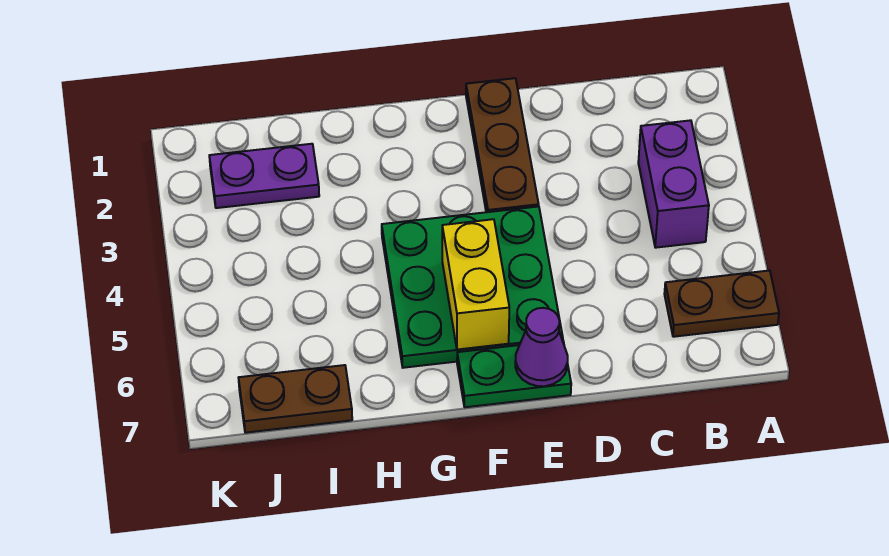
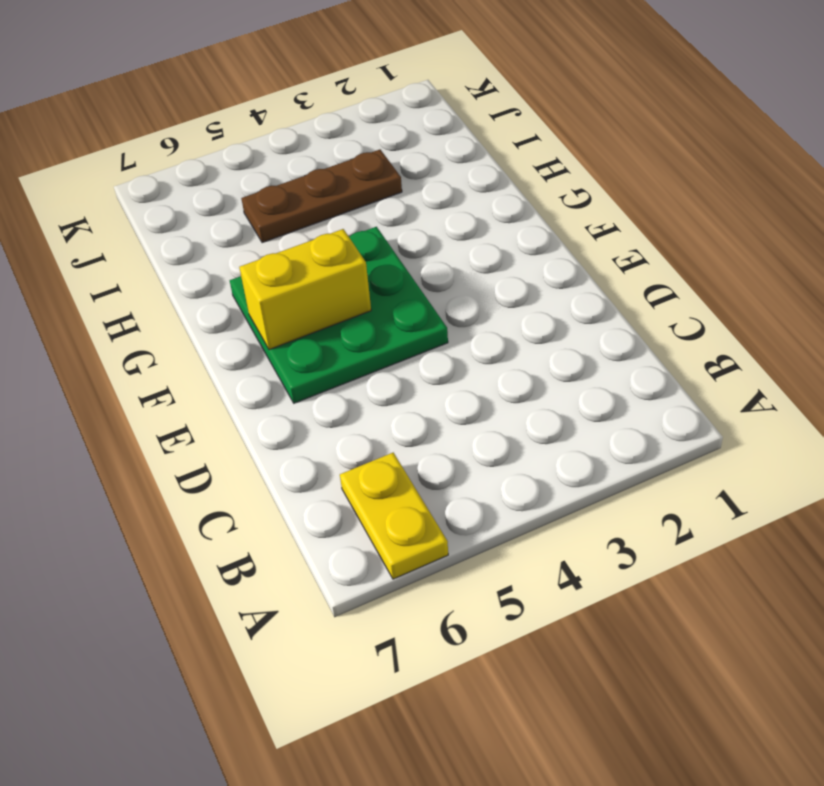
yellow plate A6:B6 level 1 -> brown plate A6:B6 level 1
brown plate I3:I5 level 1 -> brown plate E1:E3 level 1
none -> purple brick B3:B4 level 1
none -> green plate E7:F7 level 1

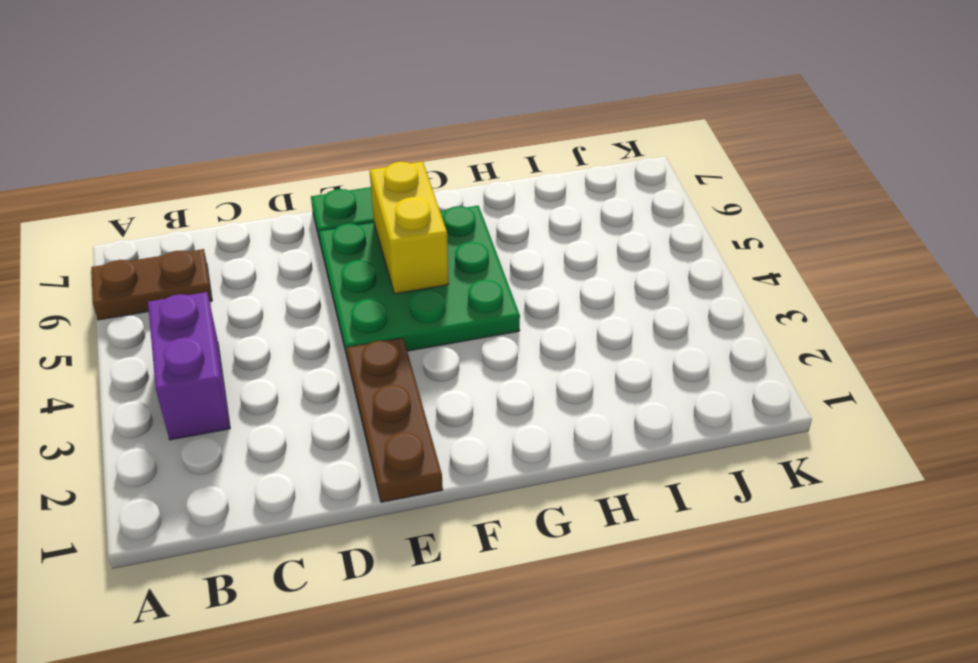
none -> purple plate I2:J2 level 1
none -> brown plate I7:J7 level 1

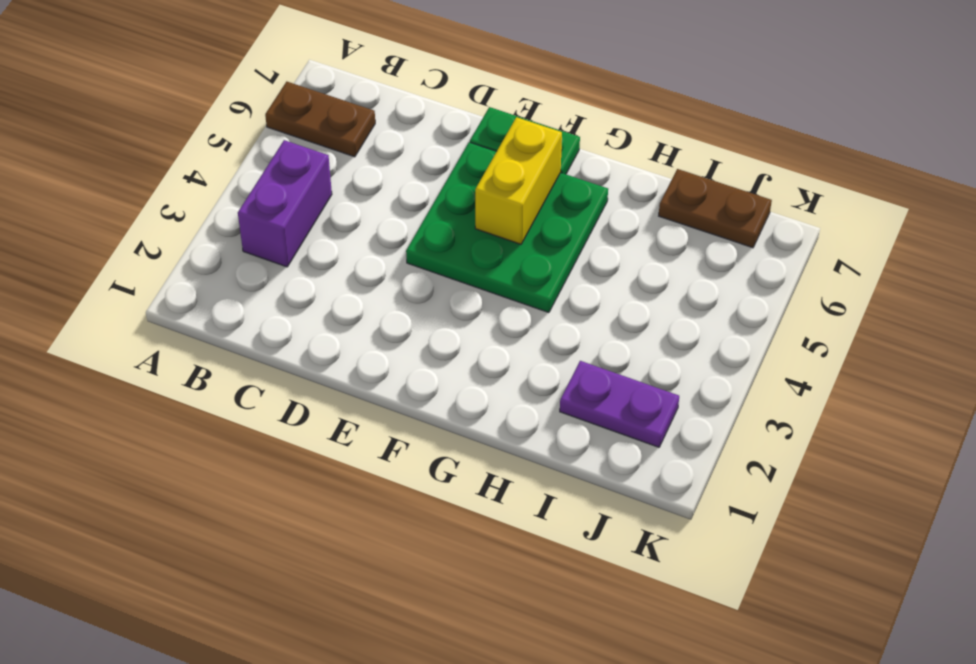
none -> brown plate E1:E3 level 1
none -> purple cone E7 level 2

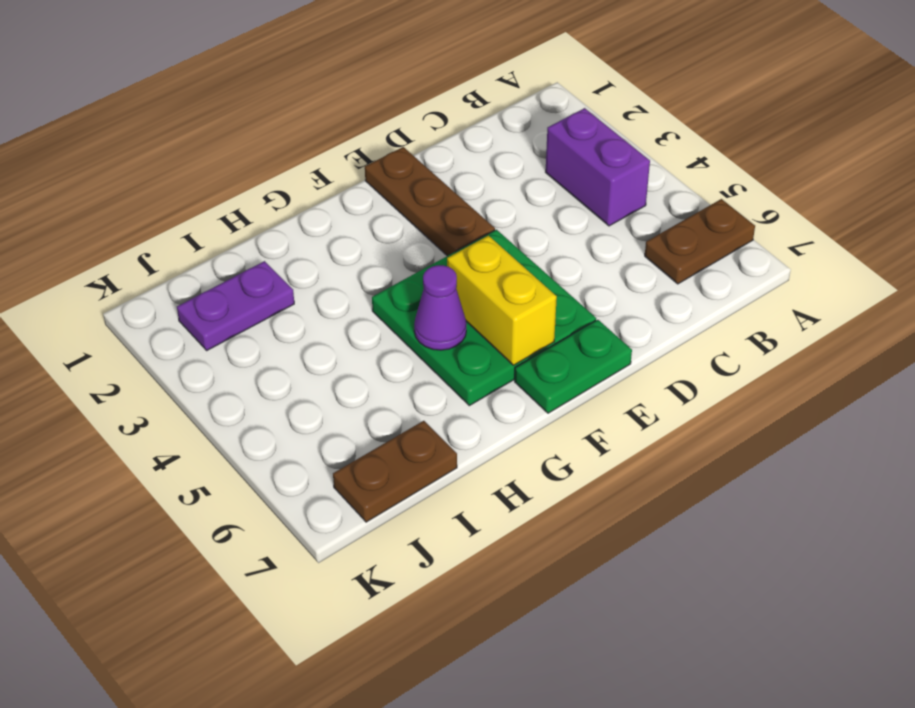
purple cone G5 level 2 -> purple cone E7 level 2

